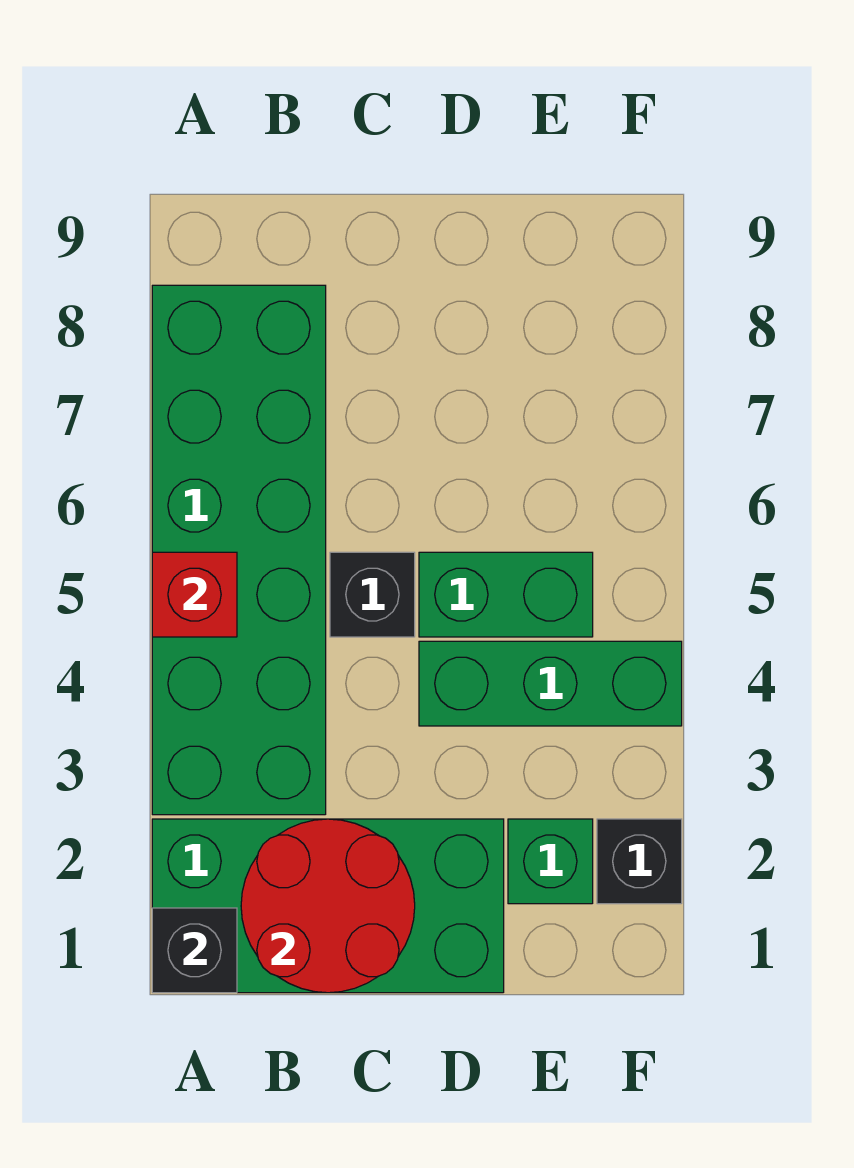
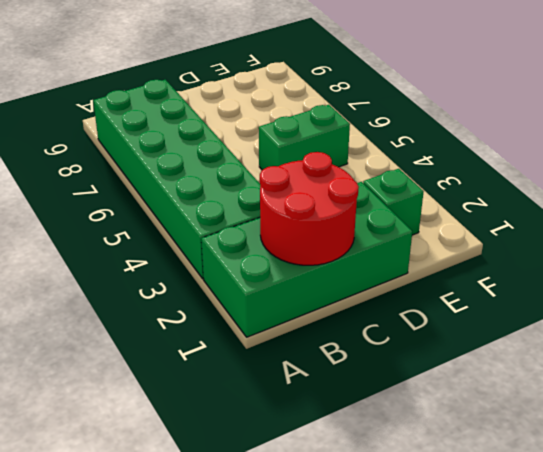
none -> black brick C5 level 1
none -> green brick D4:F4 level 1

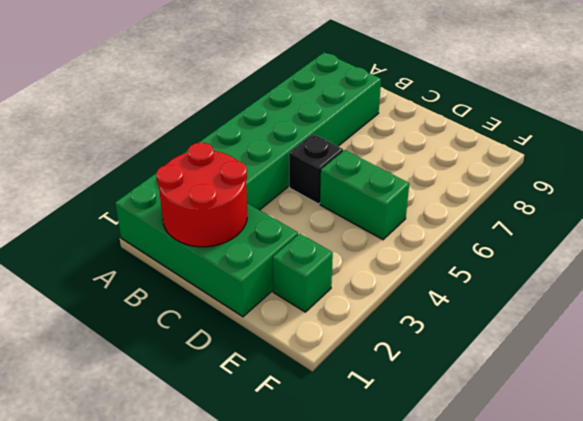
none -> green brick D4:F4 level 1
none -> black brick F2 level 1

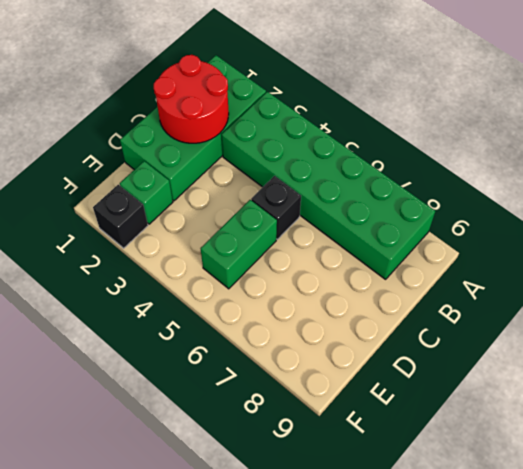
none -> green brick D4:F4 level 1
none -> black brick A1 level 2

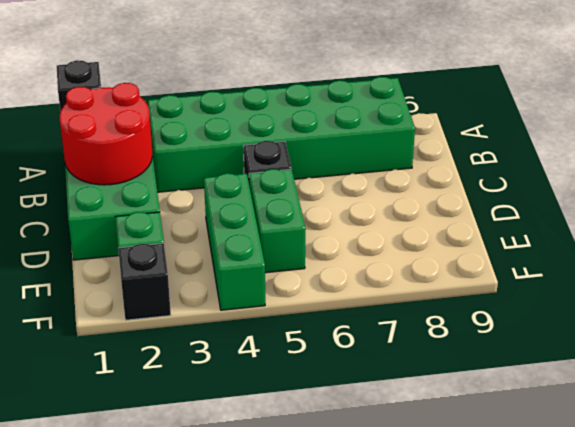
none -> red brick A5 level 2

